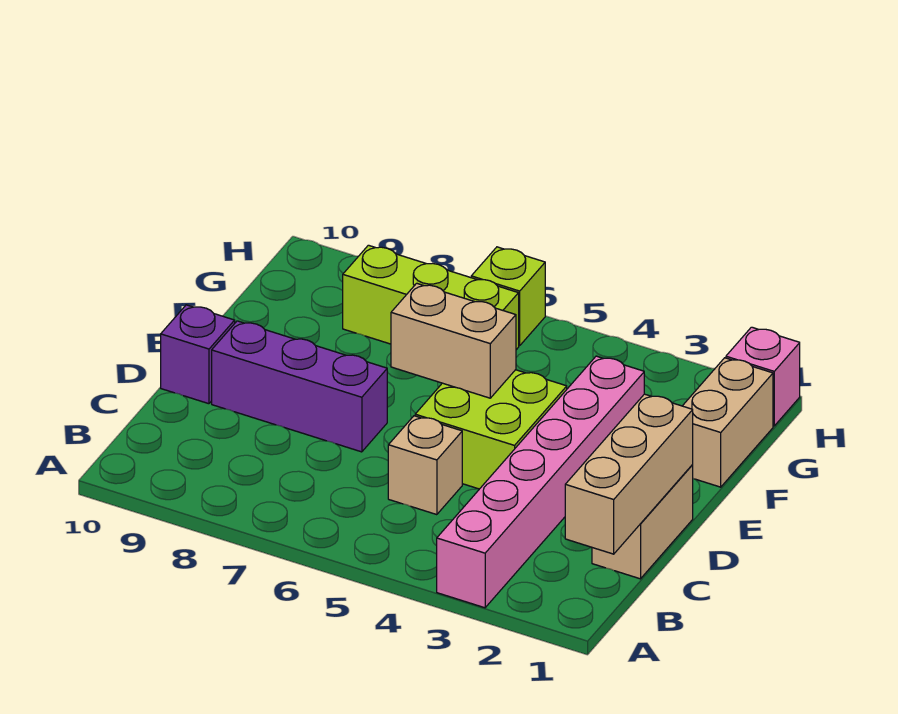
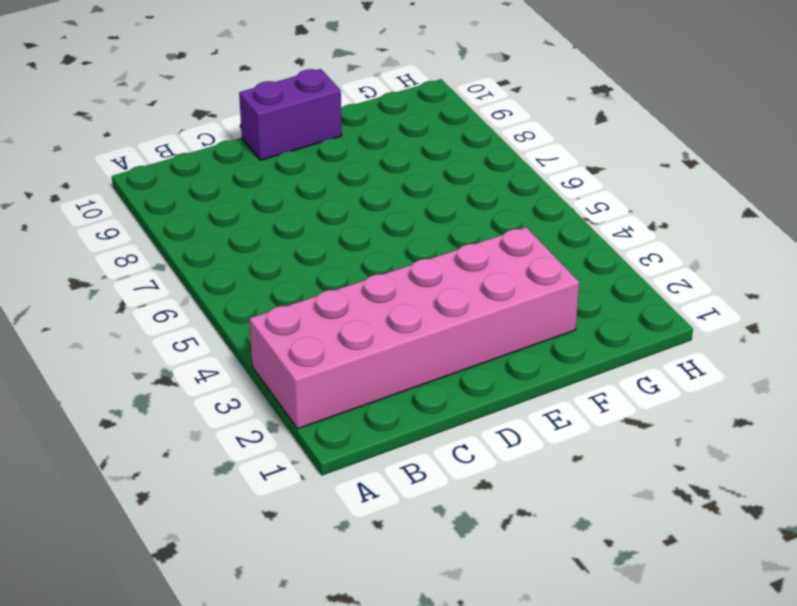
pink brick A2:F3 level 1 -> pink brick A3:F3 level 1
purple brick D10:E10 level 1 -> purple brick D10 level 1
none -> tan brick C1:D1 level 1
none -> tan brick C5 level 1
none -> lime brick D4:E5 level 1

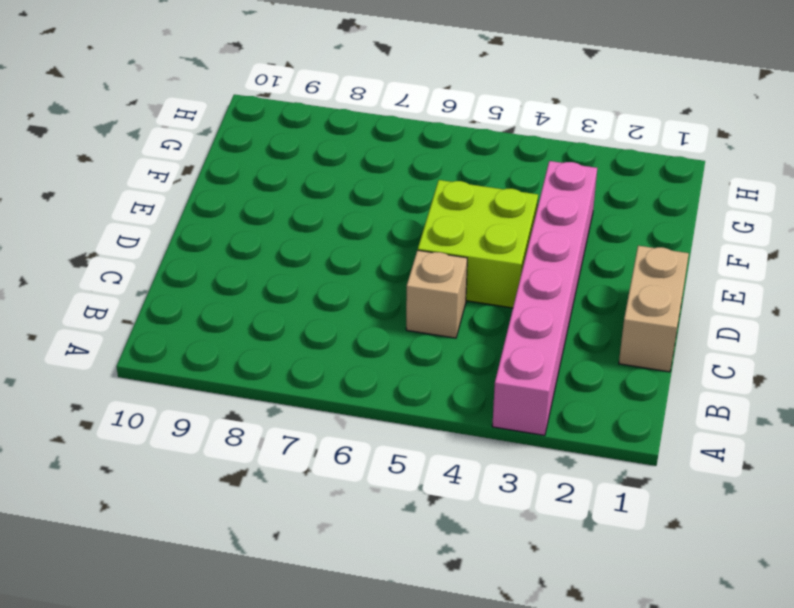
none -> purple brick D7:D9 level 1
none -> purple brick D10 level 1
none -> tan brick F1:G1 level 1

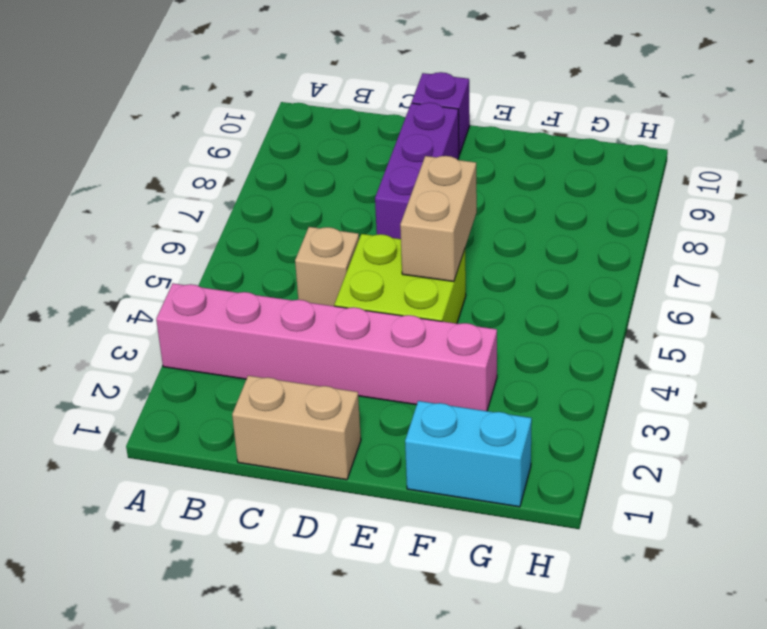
cyan brick F1:G1 level 1 -> tan brick F1:G1 level 1
none -> lime brick G6:G8 level 1
none -> pink brick H1 level 1
none -> lime brick H6 level 1

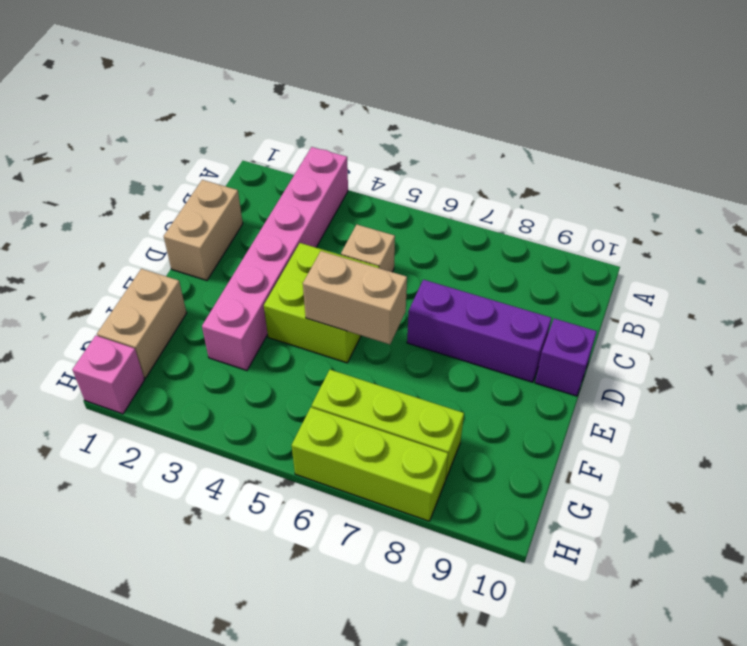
lime brick H6:H8 level 1 -> lime brick H6 level 1
none -> tan brick B1:D1 level 2

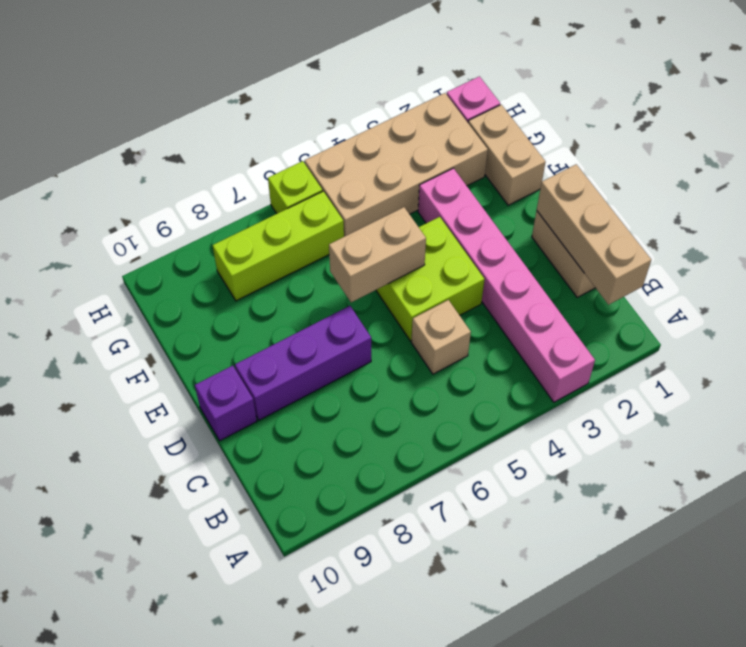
tan brick G2:H5 level 1 -> none

